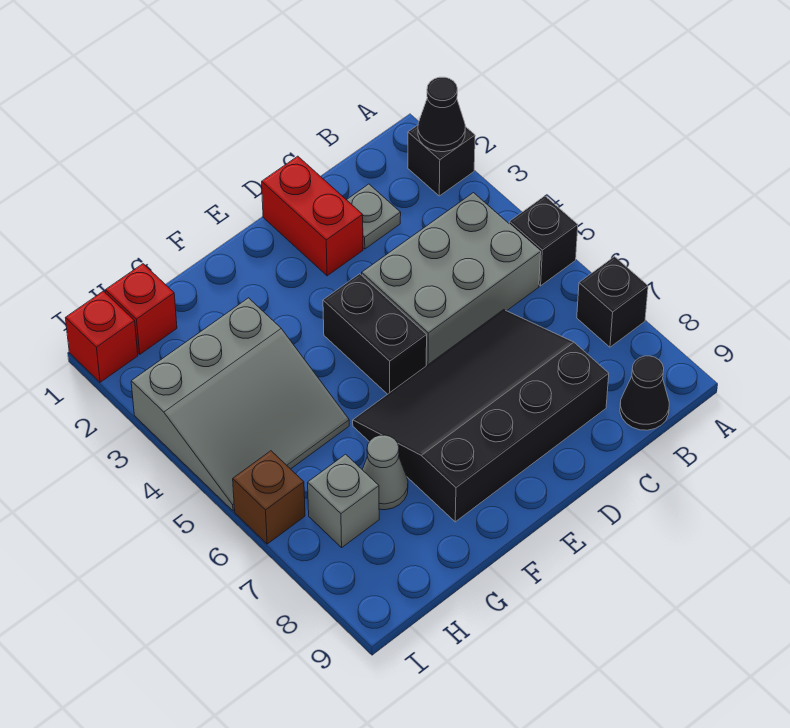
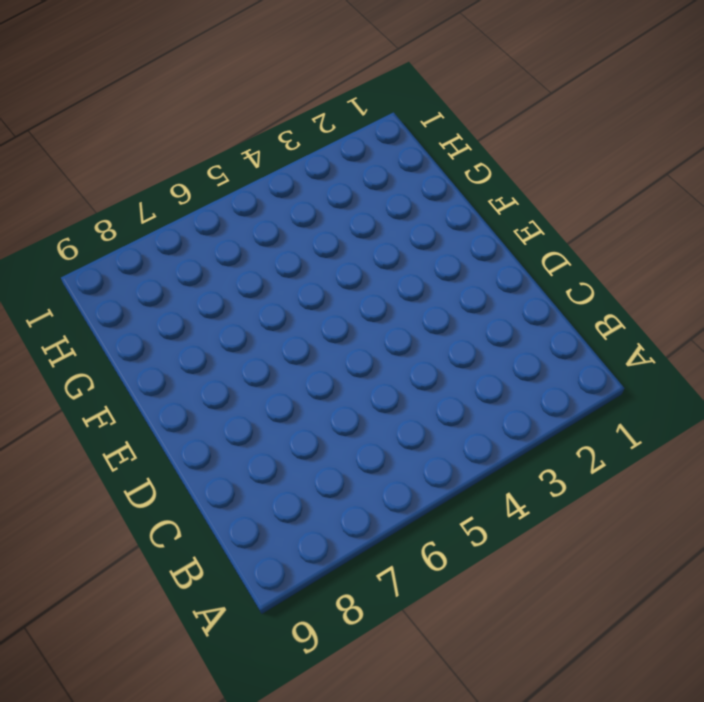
none -> black brick A2 level 1
none -> black brick A5 level 1
none -> black brick A7 level 1

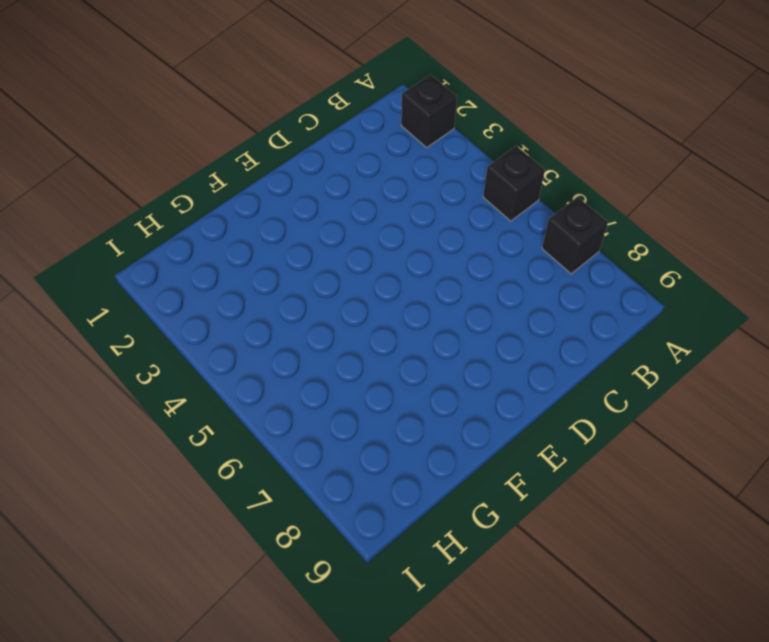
none -> grey brick B4:D5 level 1
none -> black cone B9 level 1
none -> grey plate C2 level 1

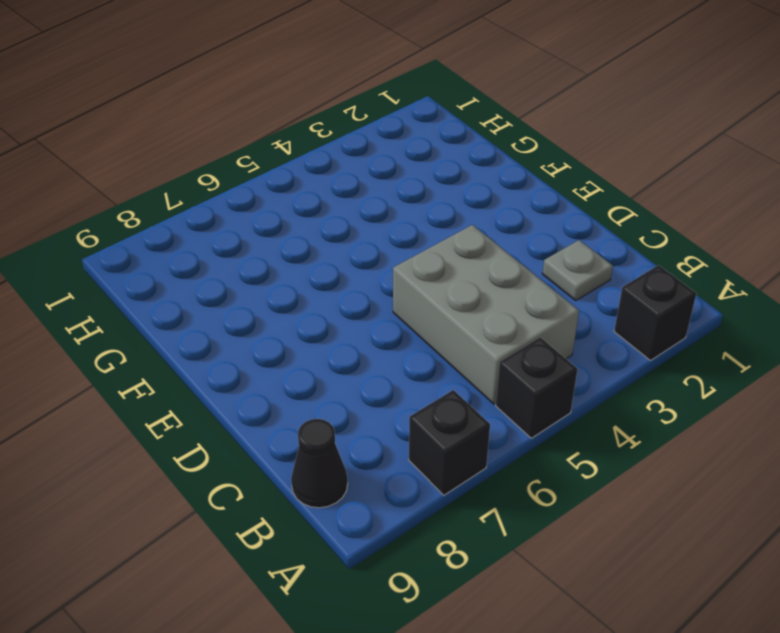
none -> black slope C6:F8 level 1 top 8
none -> red brick D1:D2 level 1
none -> black brick E4:E5 level 1

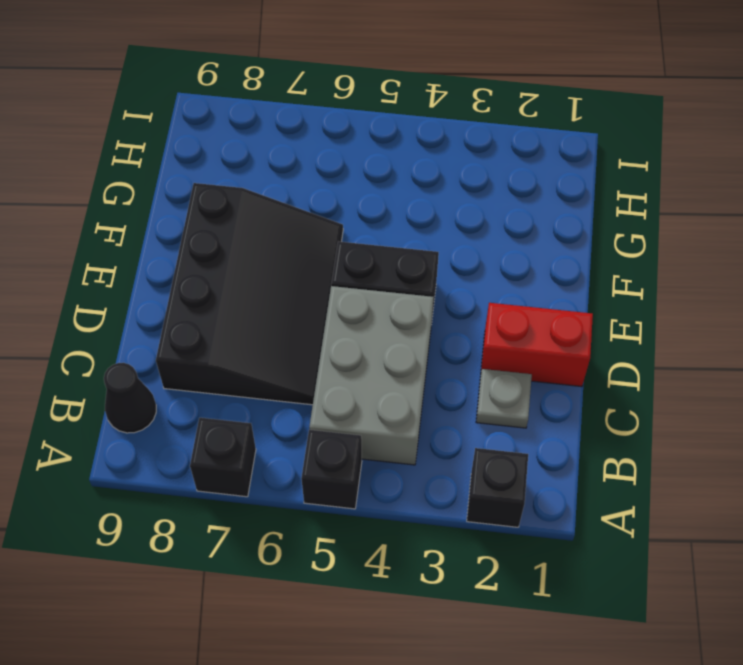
none -> grey slope G3:I5 level 1 top 3
none -> grey cone G7 level 1
none -> red brick H1 level 1

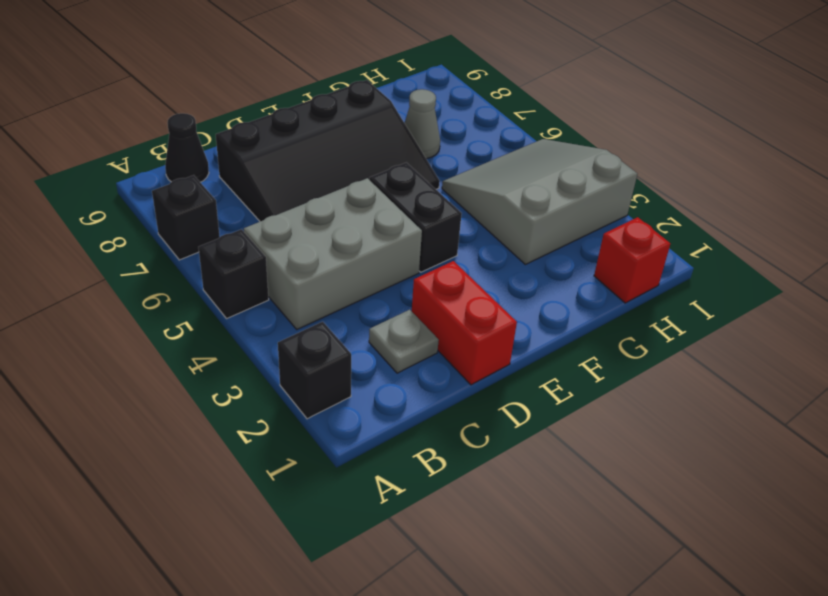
none -> grey brick H7 level 1
none -> red brick I1 level 1
none -> brown brick I6 level 1

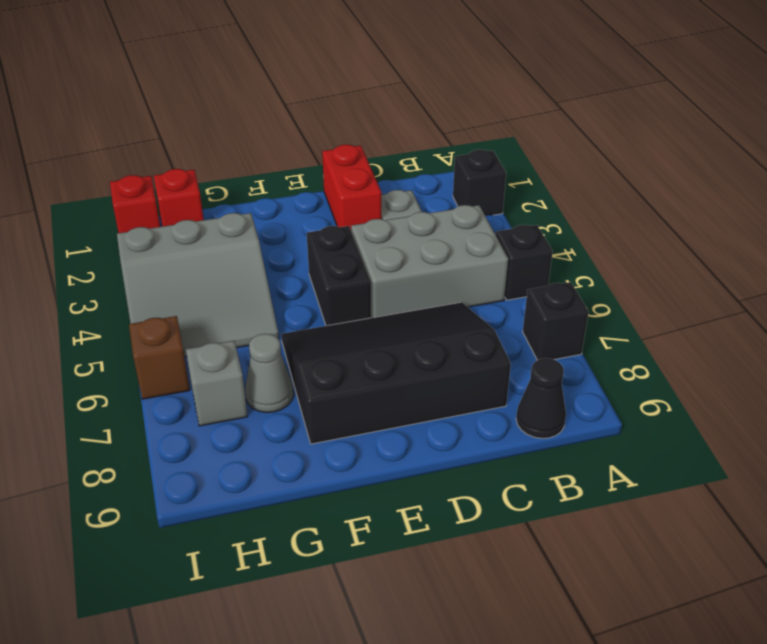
none -> black cone A2 level 2

